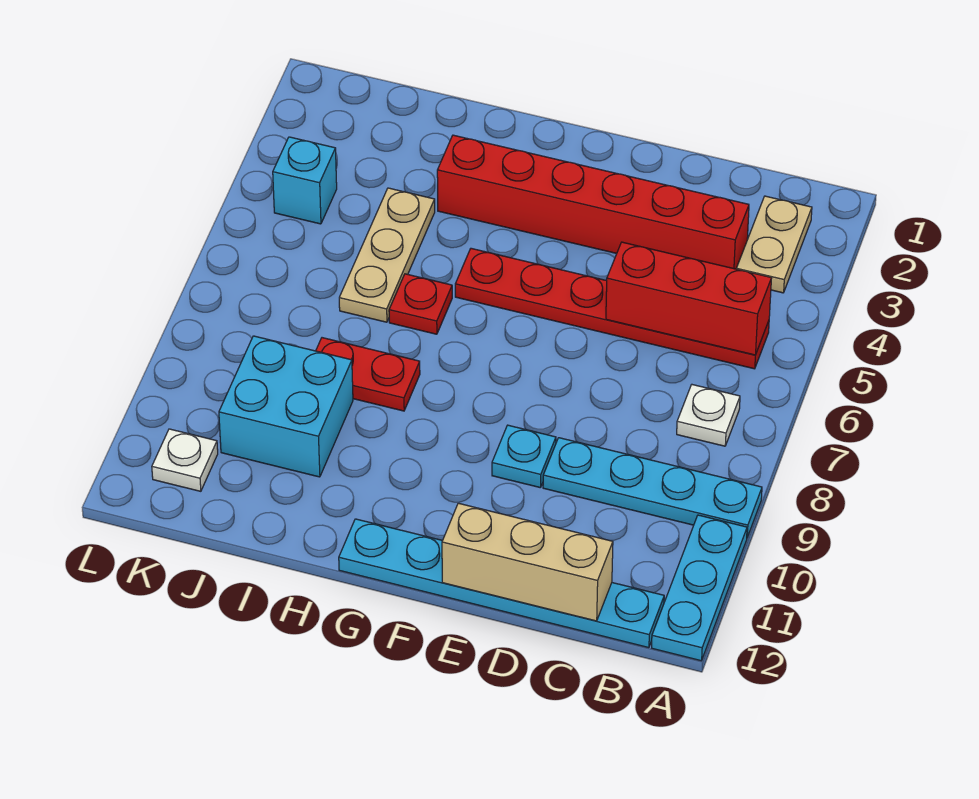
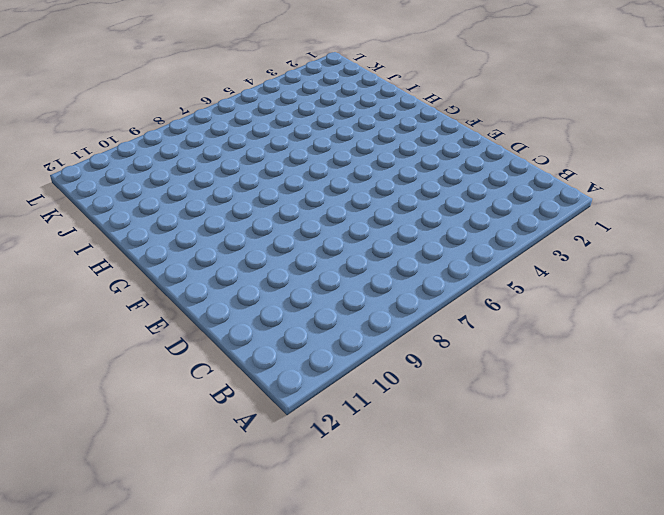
none -> cyan plate A9:D9 level 1
none -> cyan plate A10:A12 level 1
none -> tan plate B2:B3 level 1

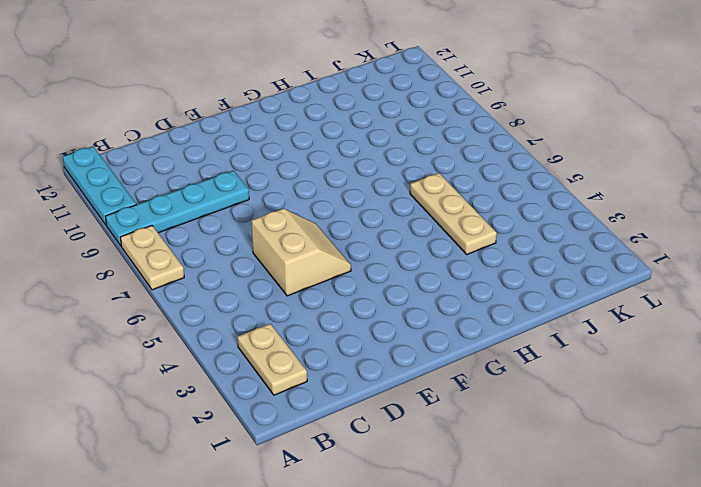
tan plate A7:A8 level 1 -> none
tan slope D5:E6 level 1 top D -> red plate B5:G5 level 1
none -> white plate B7 level 1
none -> cyan plate B12:G12 level 1
none -> red brick C3:H3 level 1

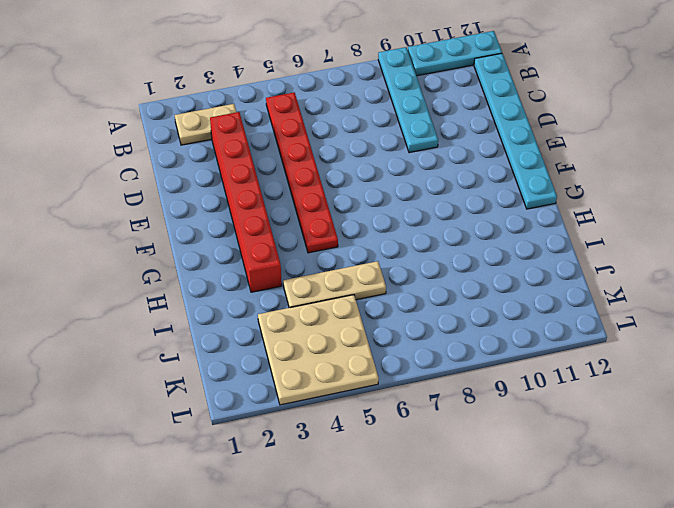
tan plate J3:L5 level 1 -> cyan brick K4 level 1
none -> white plate B7 level 1
none -> cyan plate E9 level 1
none -> red plate H6 level 1

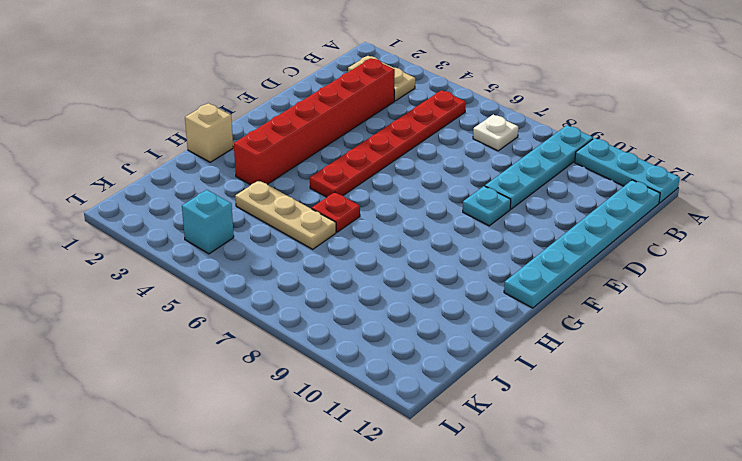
tan brick H1 level 1 -> none
none -> red plate H8:I8 level 1
none -> cyan brick I9:J10 level 1
none -> white plate K11 level 1

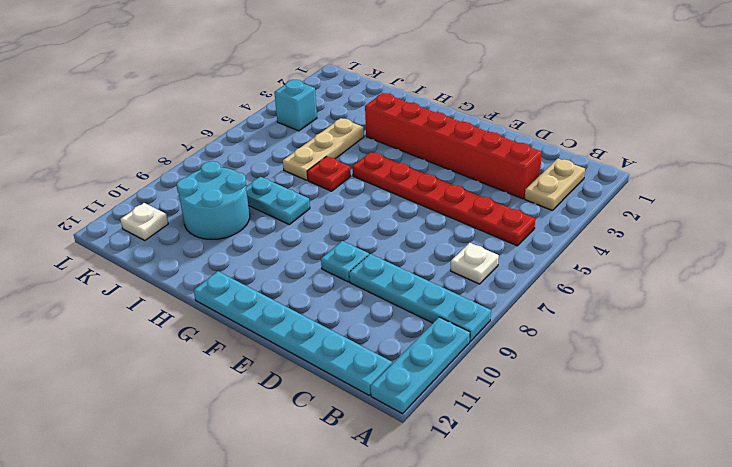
cyan plate H8:I8 level 1 -> red plate H8:I8 level 1
cyan round brick I9:J10 level 1 -> cyan brick I9:J10 level 1
none -> red brick B5:D5 level 2
none -> tan brick C12:E12 level 2

